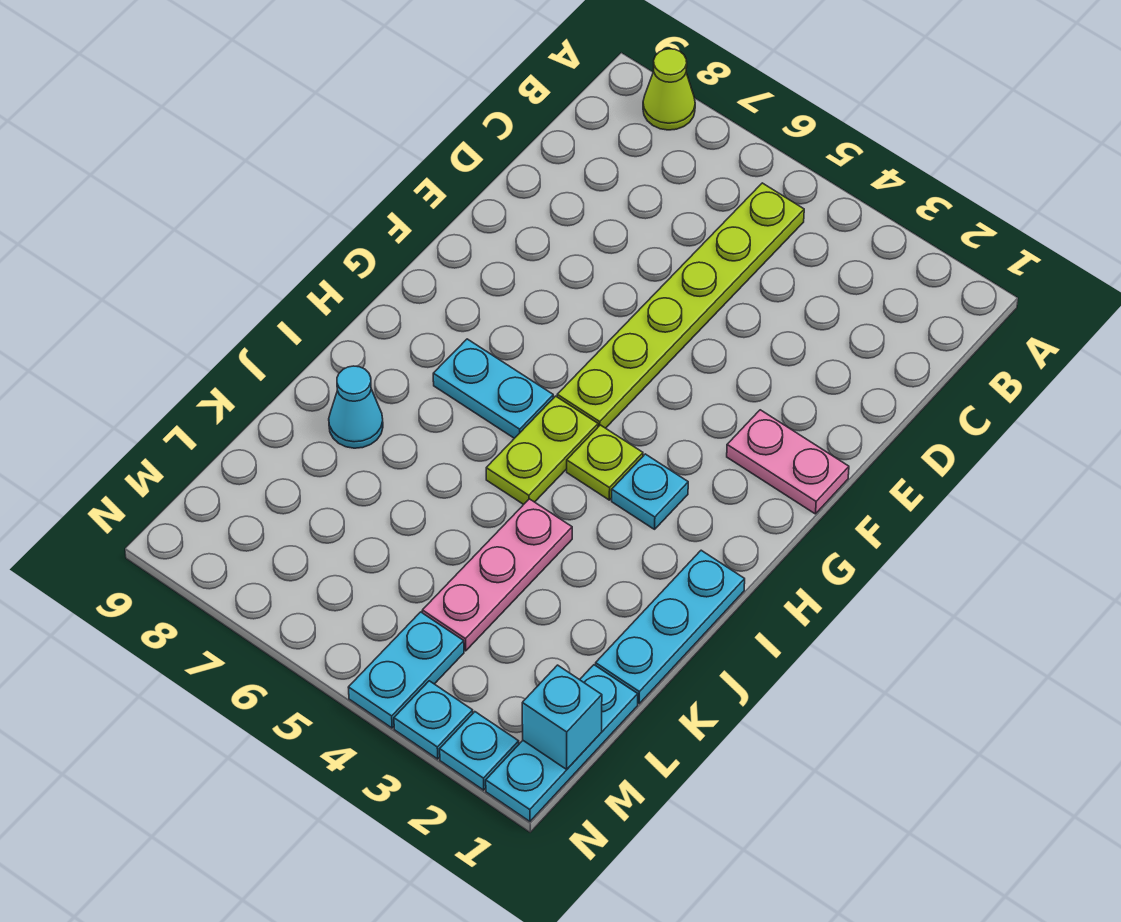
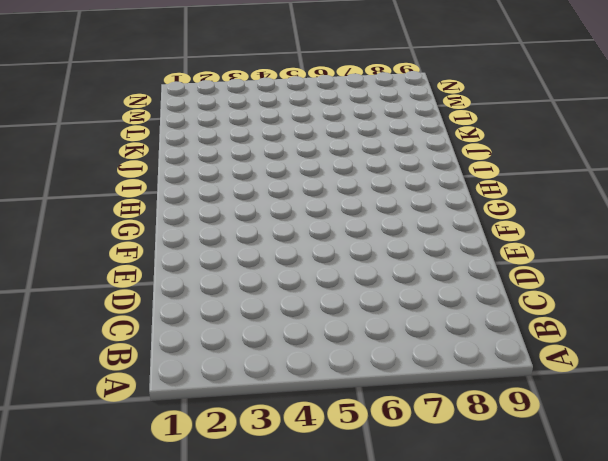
none -> lime cone A8 level 1
none -> lime plate B5:G5 level 1
none -> pink plate F1:F2 level 1

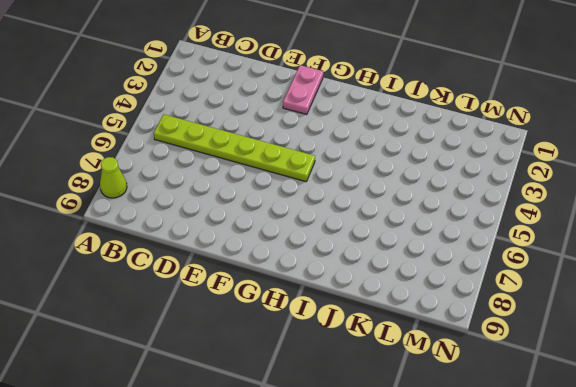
none -> cyan plate H3 level 1
none -> lime plate H4 level 1
none -> lime plate H5:I5 level 1

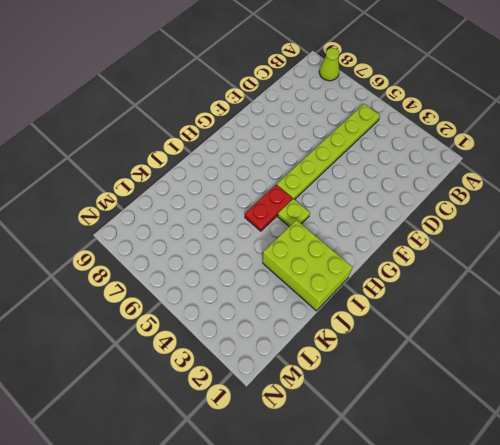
red plate H5:I5 level 1 -> lime plate H5:I5 level 1
lime brick I1:J3 level 1 -> cyan plate I1:K1 level 1
none -> pink plate F1:F2 level 1
none -> cyan plate H3 level 1
none -> cyan plate H6:H7 level 1

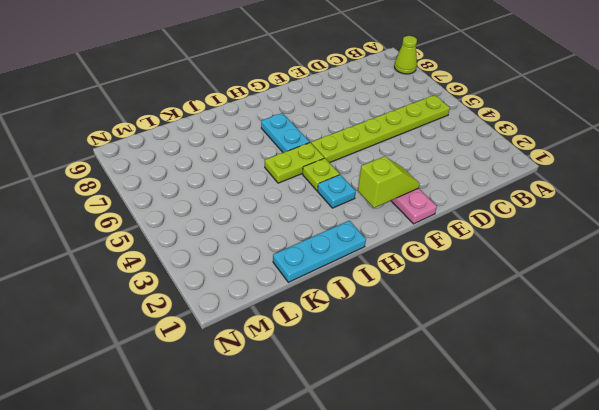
lime slope F2:G2 level 2 top G -> none
none -> pink plate J4:L4 level 1
none -> cyan cone J8 level 1
none -> cyan plate L1:N1 level 1

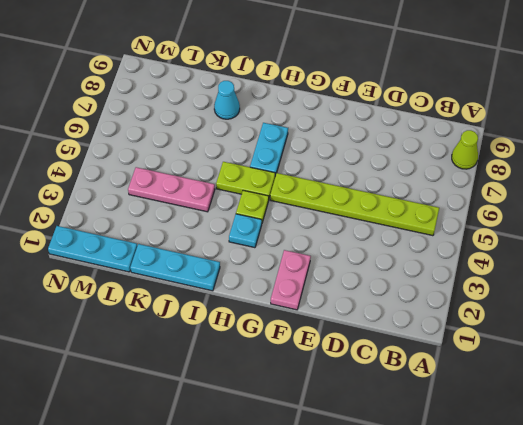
none -> cyan plate M4:N4 level 1
none -> cyan plate N2 level 1
none -> cyan plate N3 level 1

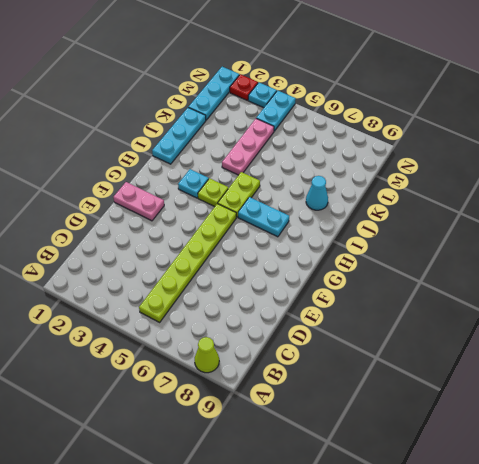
red plate N2 level 1 -> cyan plate N2 level 1
none -> cyan brick M1 level 2

